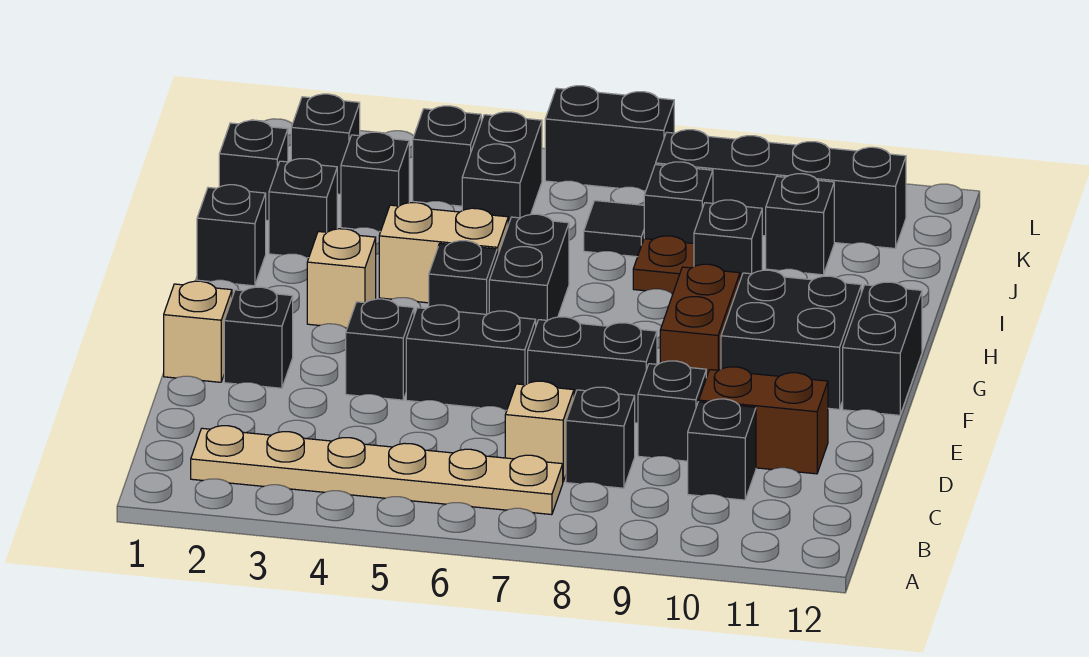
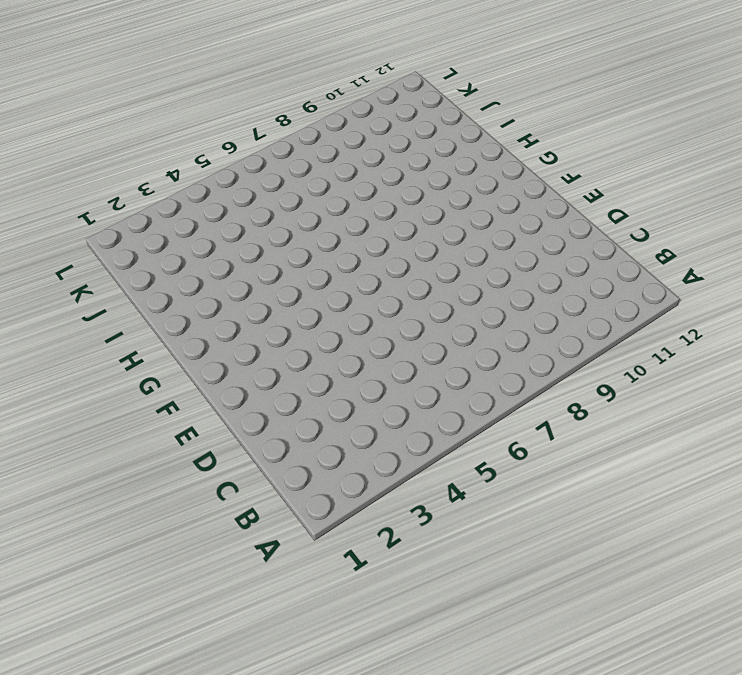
none -> tan plate B2:B7 level 1
none -> tan brick C7 level 1
none -> black brick C8 level 1
none -> black brick C10 level 1

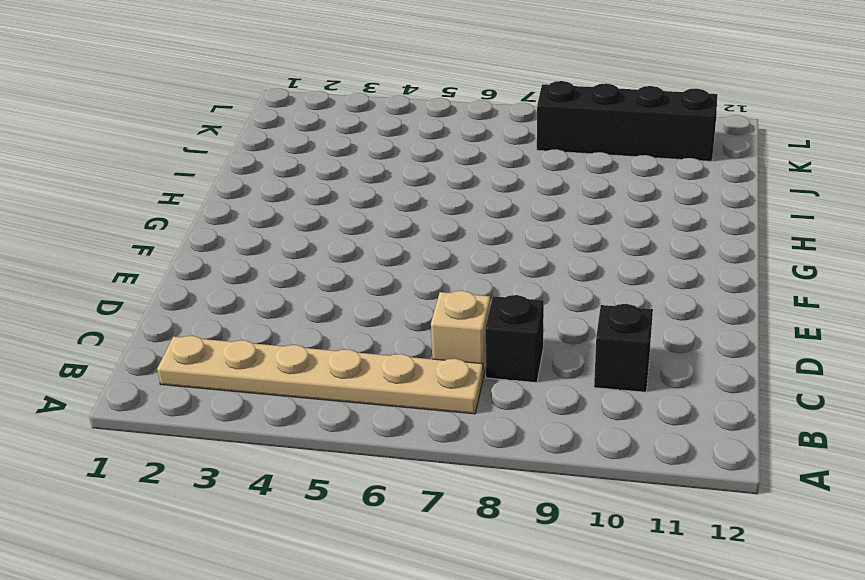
none -> black brick D9 level 1
none -> brown brick D10:D11 level 1
none -> tan brick E1 level 1
none -> black brick E2 level 1

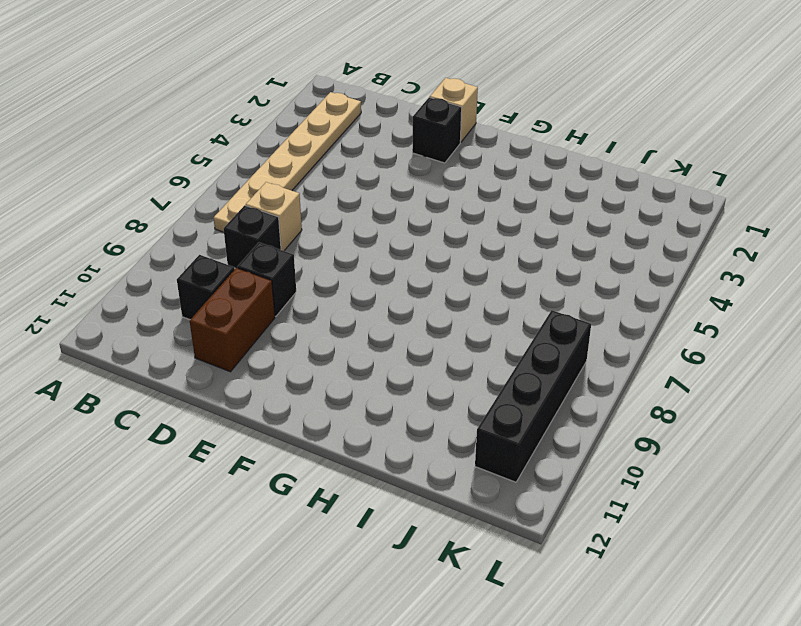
none -> black brick E4 level 1
none -> black brick E5:E6 level 1
none -> black brick E7:E8 level 1
none -> brown brick F9:G9 level 1

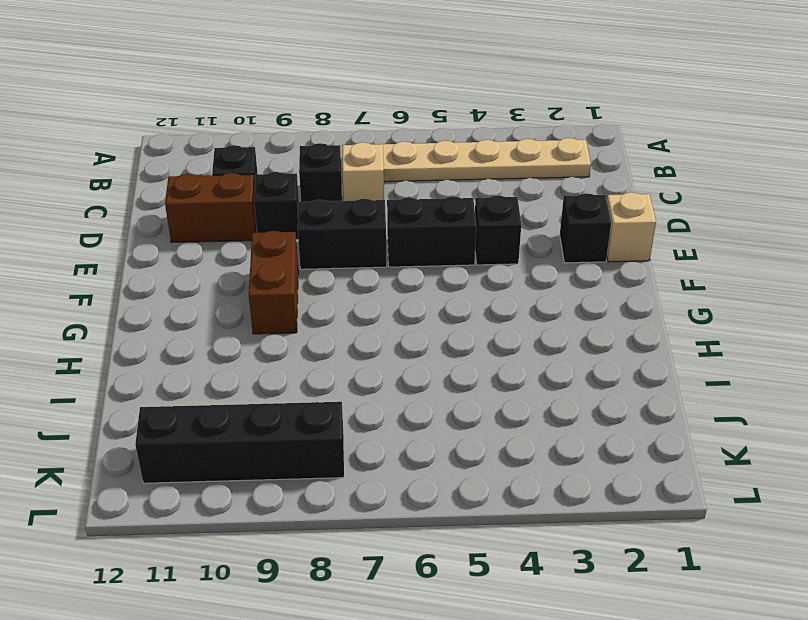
none -> black brick F10:G11 level 1
none -> black brick F12:G12 level 1
none -> tan brick G3 level 1
none -> black brick G5 level 1

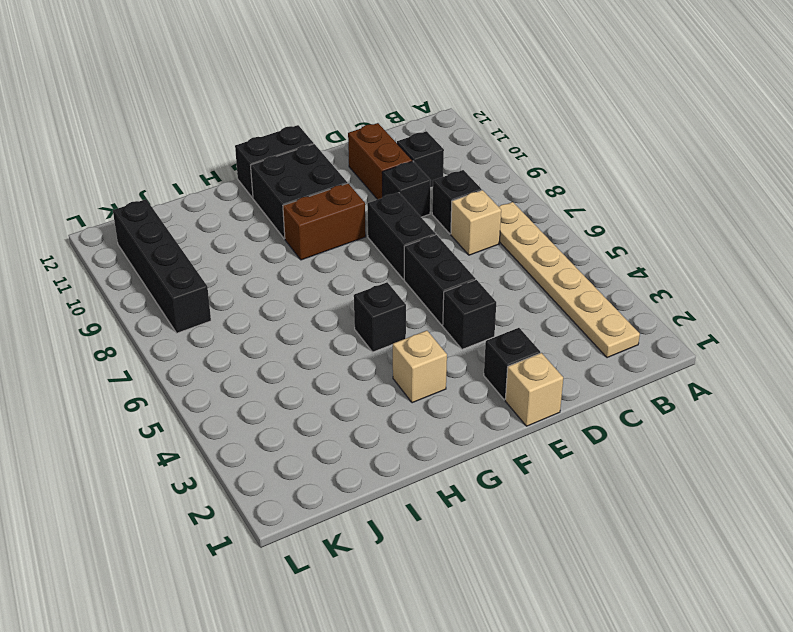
none -> black brick G6:H6 level 1
none -> black brick H1 level 1
none -> tan brick H4:H5 level 1
none -> black brick I2 level 1

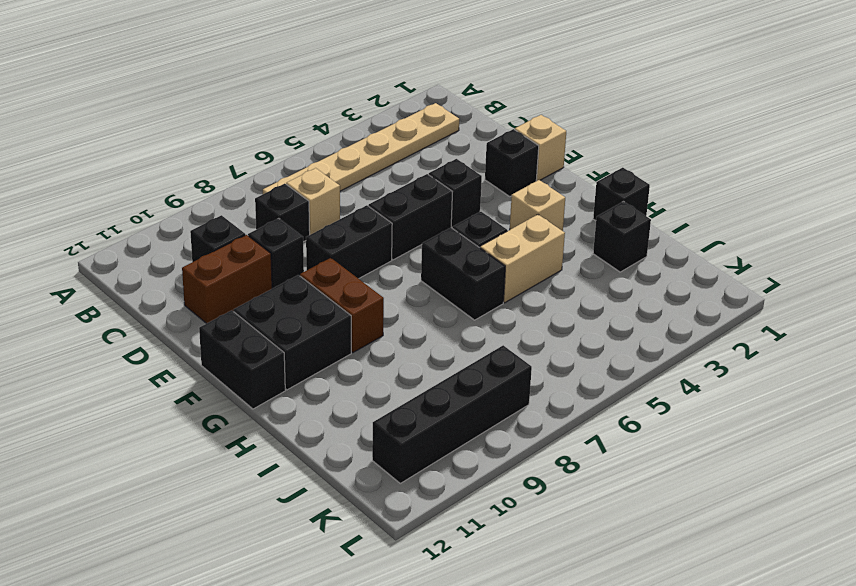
none -> brown plate I8 level 1
none -> black brick I9 level 1
none -> black brick J1 level 1
none -> black brick J3 level 1

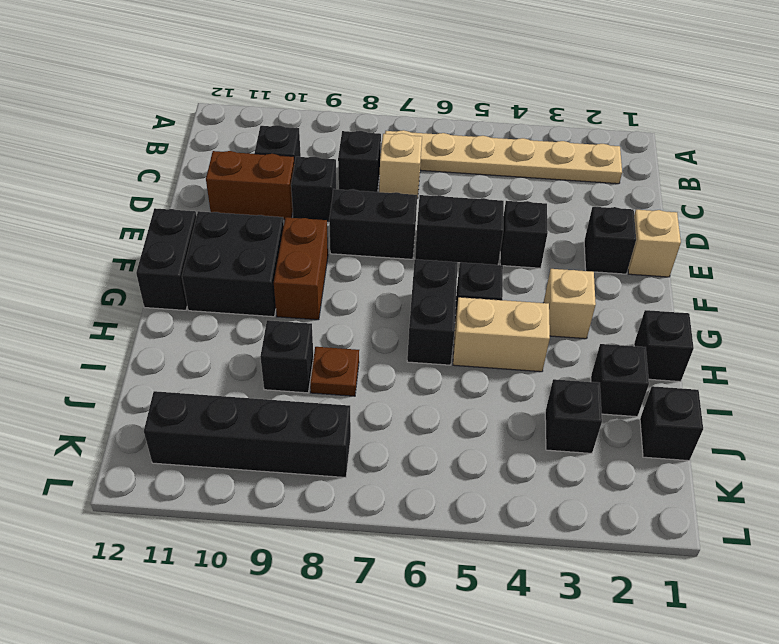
none -> black brick J5:K5 level 1
none -> black tile J7 level 1
none -> black brick J8 level 1
none -> black brick J10 level 1

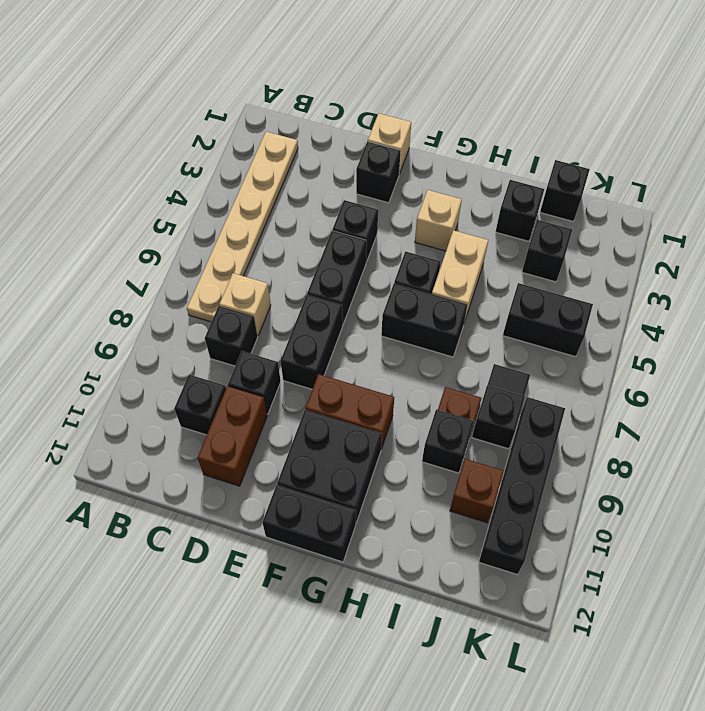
brown brick J10 level 1 -> black brick J10 level 1
none -> black brick H1 level 1
none -> black brick K2 level 1
none -> black brick K4 level 1
none -> black brick L6:L7 level 1

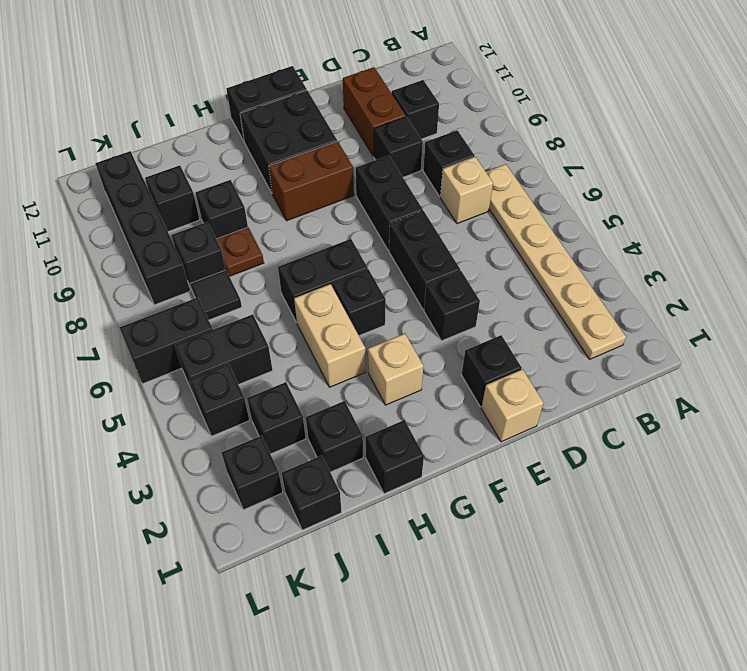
black brick K6:L6 level 1 -> black brick L6:L7 level 1

